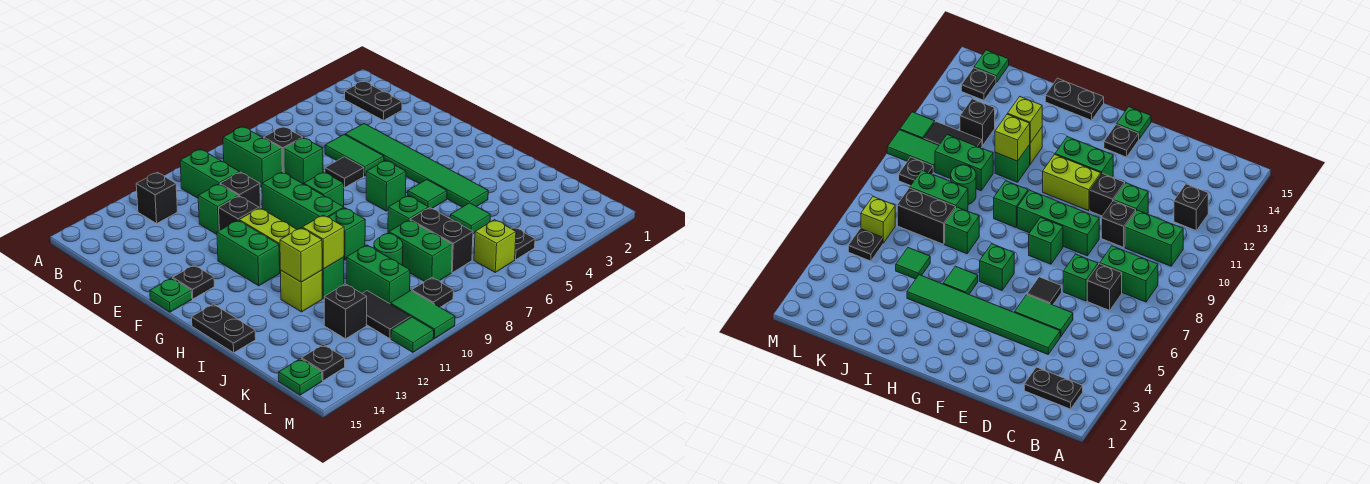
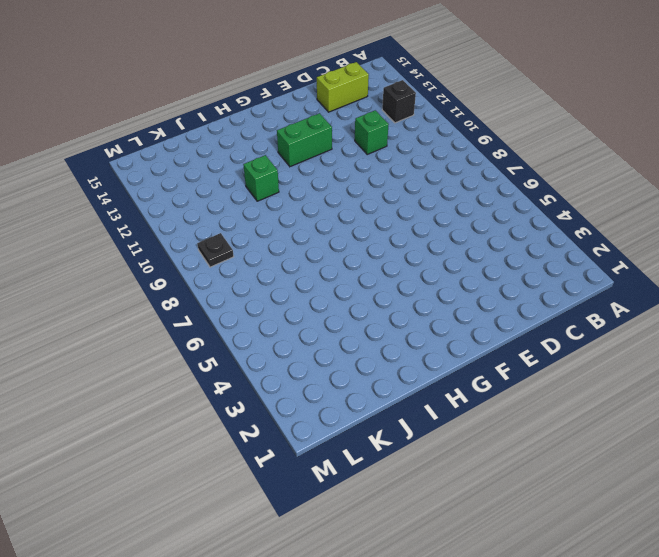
lime brick C14:D14 level 1 -> lime brick F11:G11 level 1
none -> black plate B2:C2 level 1
none -> green brick B8:C8 level 1
none -> green brick B10:C10 level 1
none -> black brick C7 level 1

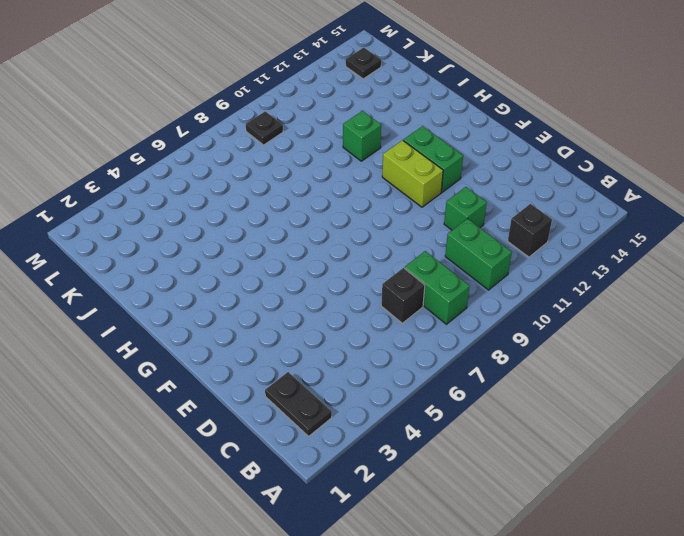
none -> green tile D4:I4 level 1
none -> green tile D5:E5 level 1
none -> green brick D7 level 1
none -> black brick D10 level 1

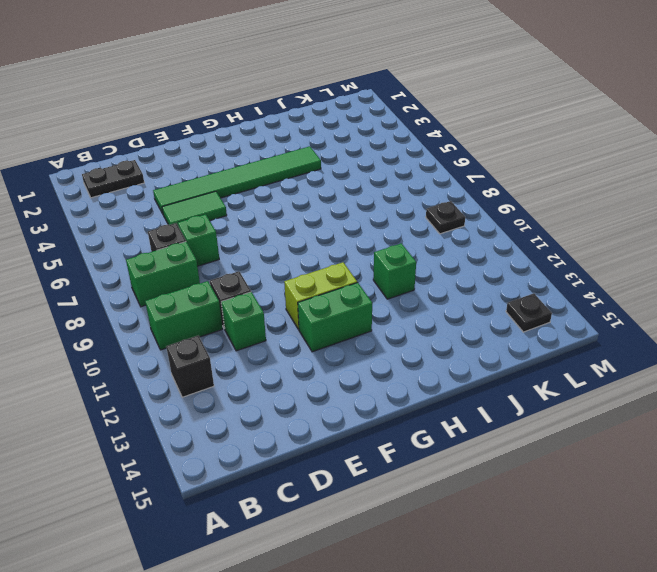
none -> black tile E6 level 1
none -> green brick E9:G9 level 1
none -> black brick E11 level 1
none -> green brick F8 level 1

